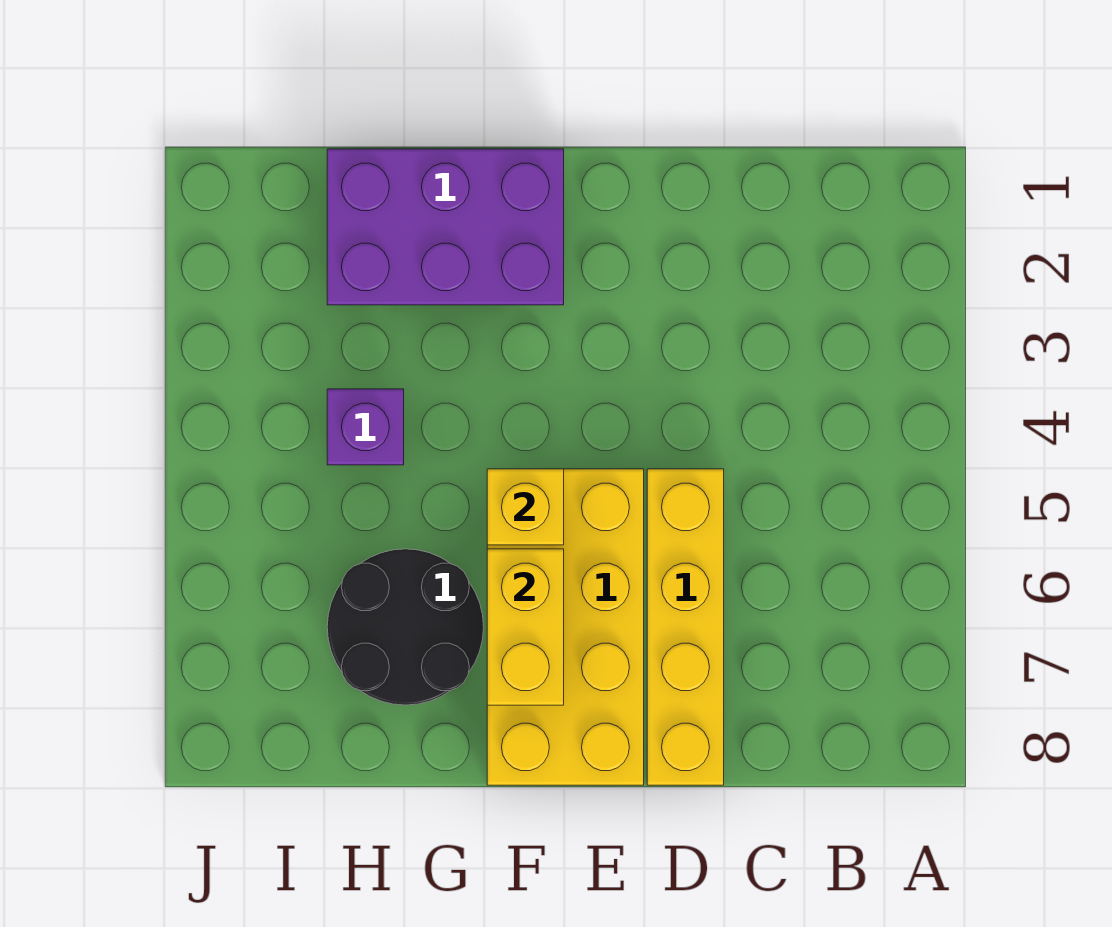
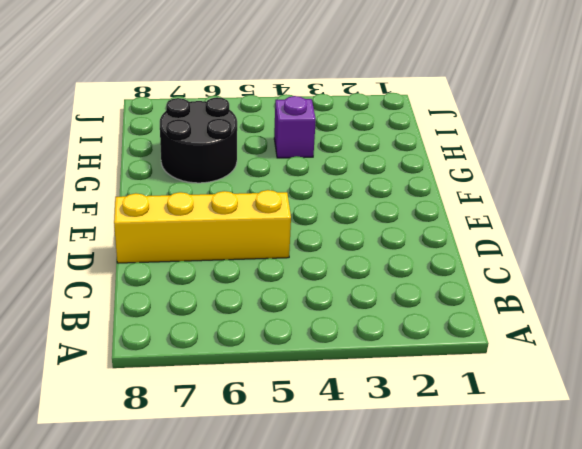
none -> yellow brick E5:F8 level 1
none -> purple brick F1:H2 level 1

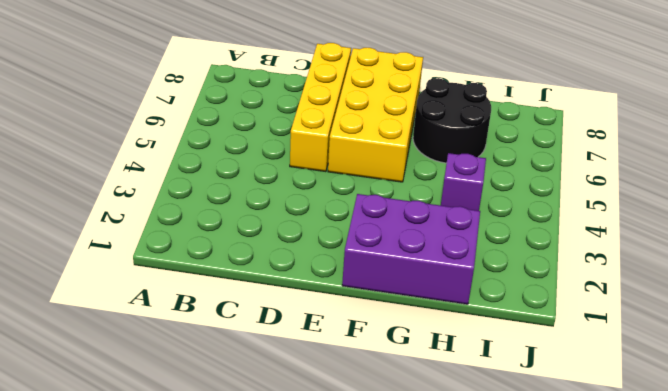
none -> yellow brick F5 level 2
none -> yellow brick F6:F7 level 2

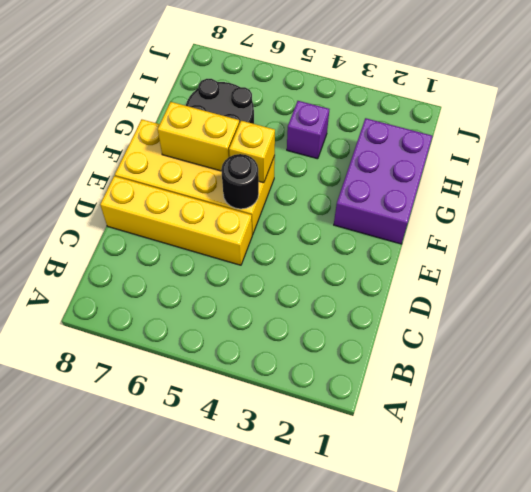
black round brick E5 level 2 -> none

